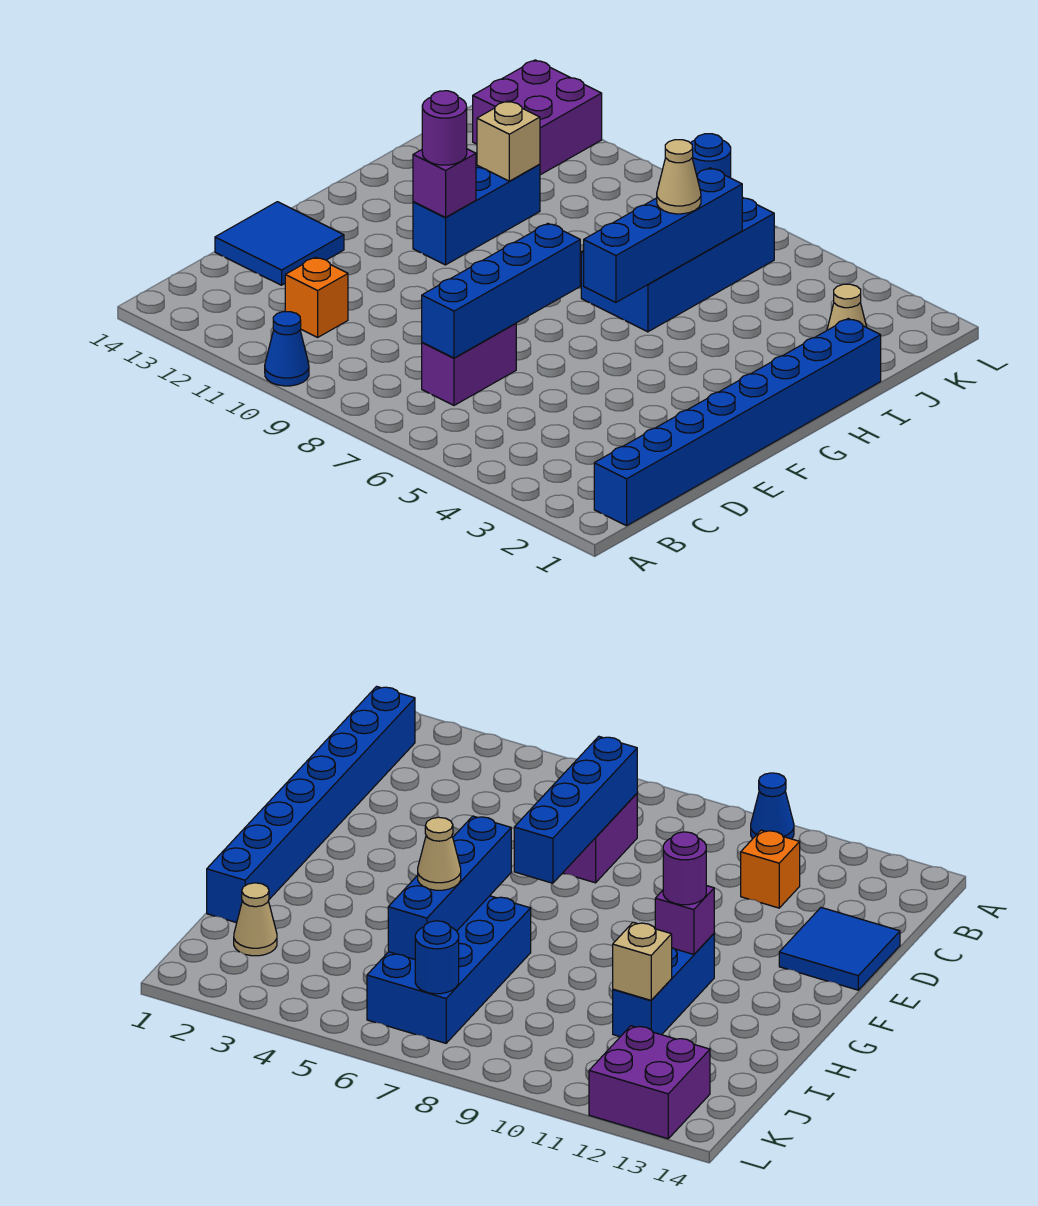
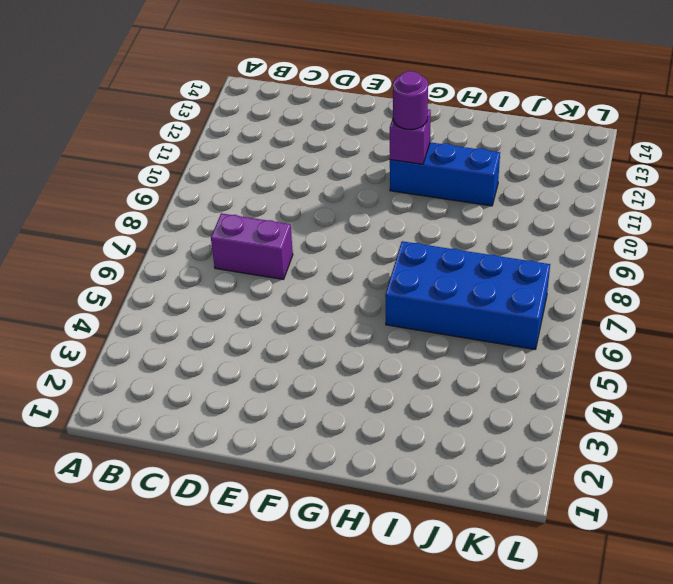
none -> blue cone A10 level 1
none -> blue brick B1:I1 level 1
none -> orange brick C11 level 1

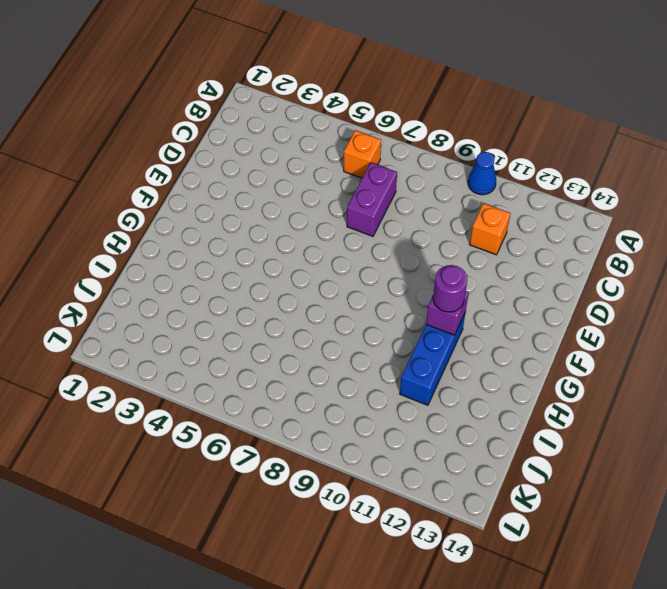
orange brick B6 level 1 -> none
none -> blue brick B1:I1 level 1
none -> blue tile D13:E14 level 1
none -> blue brick H6:K7 level 1

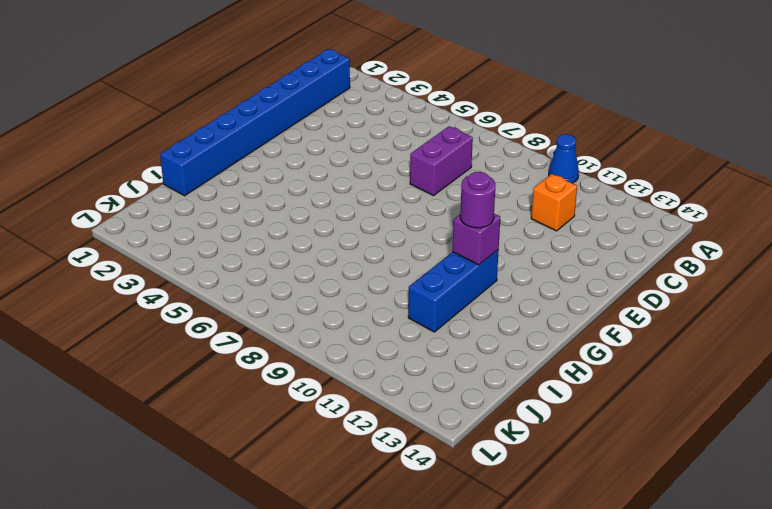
none -> blue tile D13:E14 level 1
none -> blue brick H6:K7 level 1
none -> tan cone J2 level 1

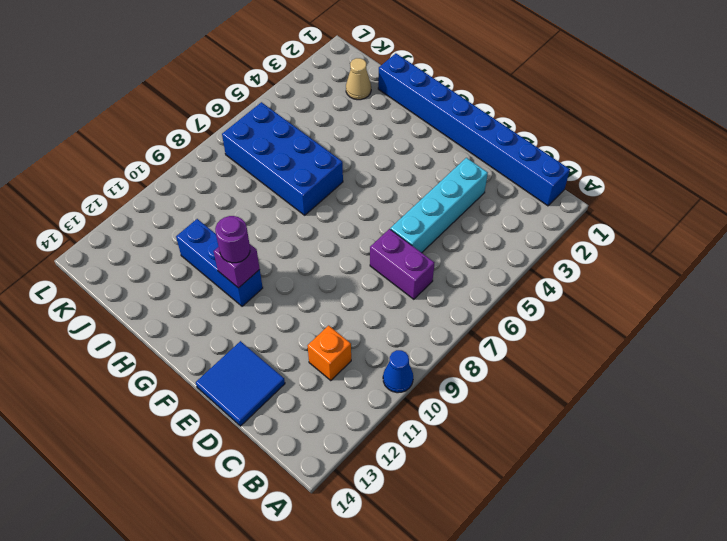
cyan brick D3:D6 level 1 -> none
none -> purple brick K12:L13 level 1
none -> blue brick C7:F7 level 2
none -> blue brick G6:J6 level 2

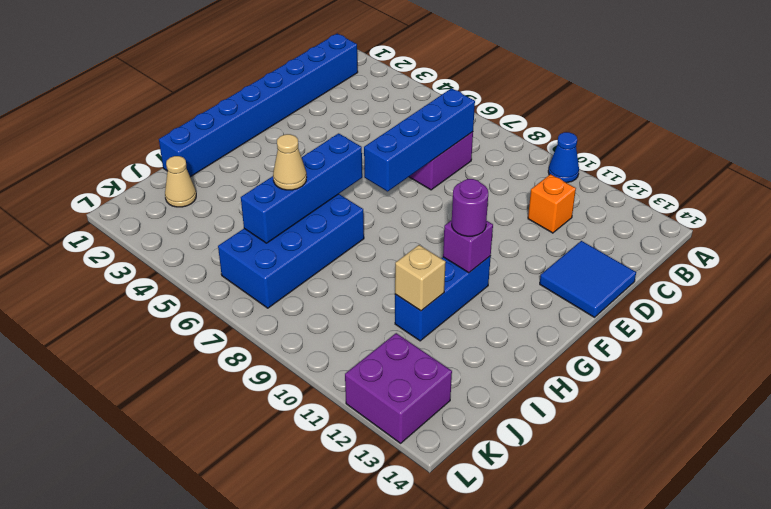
none -> blue round brick K7 level 2

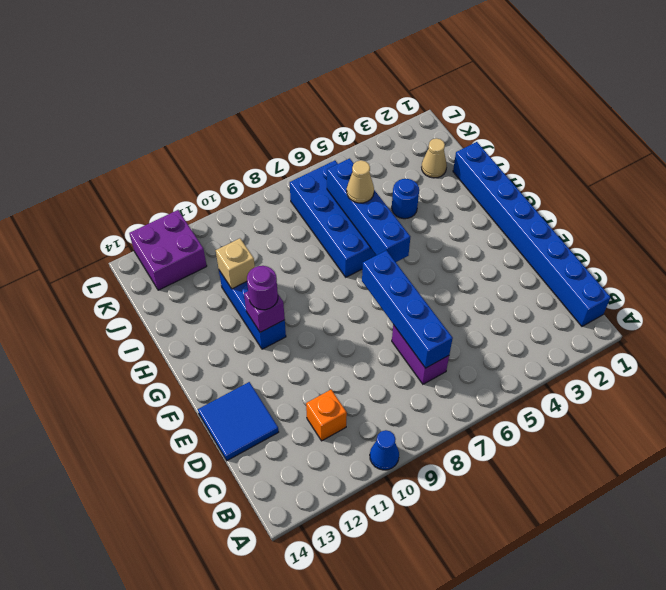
blue round brick I4 level 1 -> blue round brick K7 level 2

